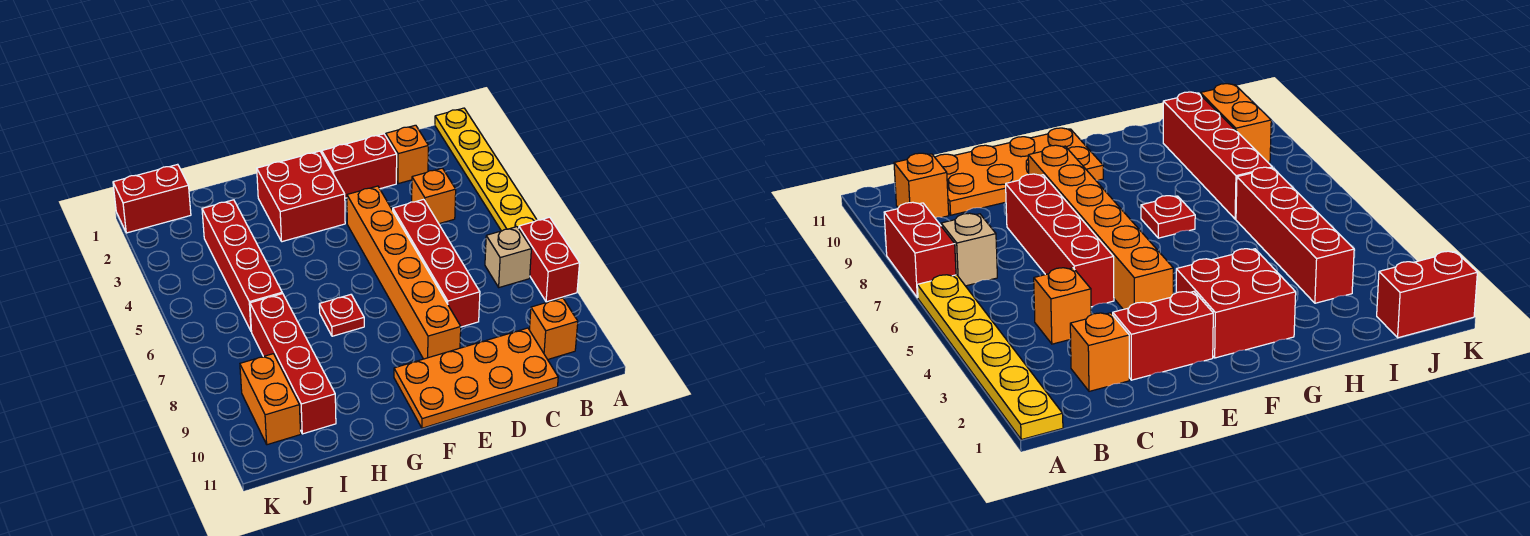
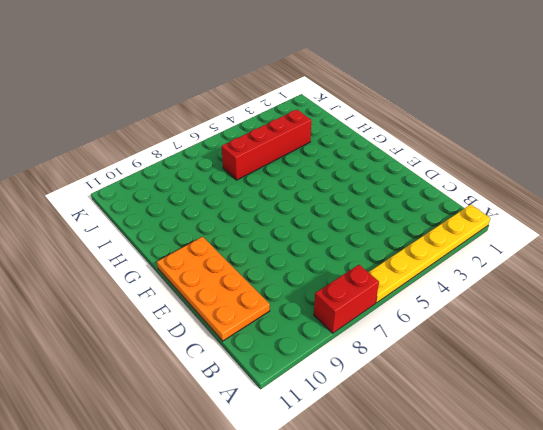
none -> tan brick B7 level 1
none -> orange brick B10 level 1
none -> orange brick C2 level 1

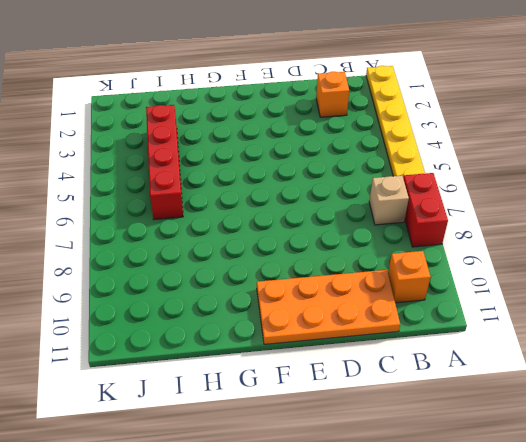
none -> orange brick C4 level 1
none -> red brick D2:E2 level 1
none -> red brick D5:D8 level 1

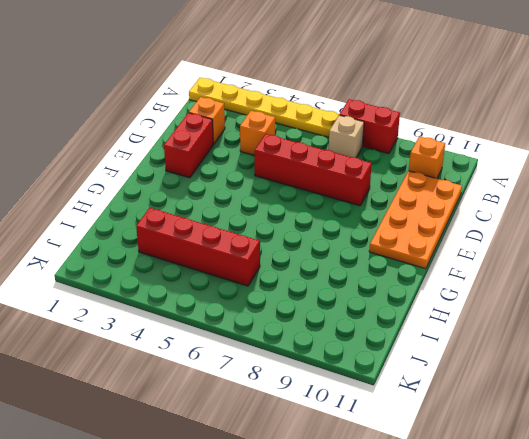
none -> orange brick E4:E9 level 1
none -> red brick F2:G3 level 1
none -> red plate G7 level 1

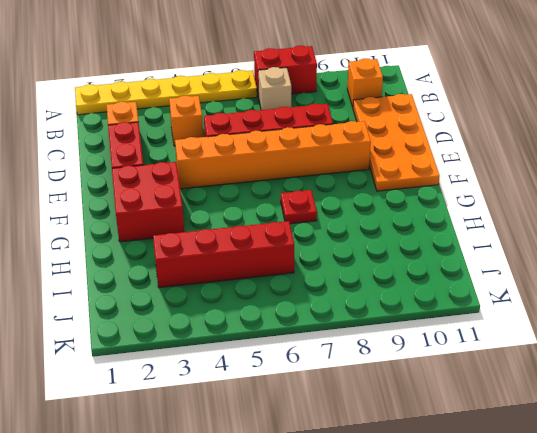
none -> red brick I7:I10 level 1
none -> red brick J1:K1 level 1
none -> orange brick J9:J10 level 1

